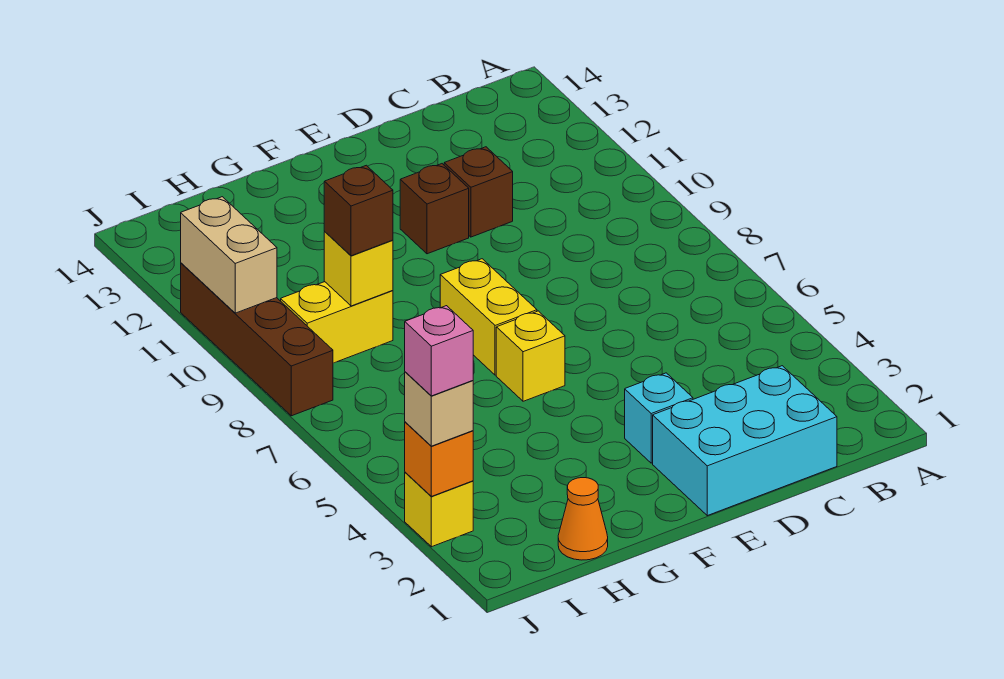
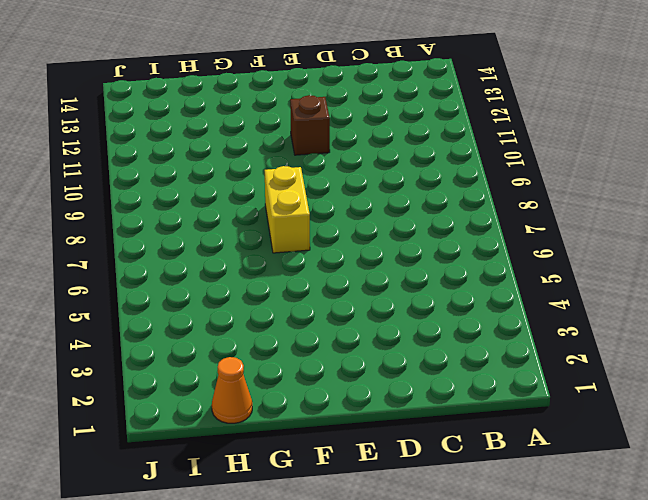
none -> cyan brick C1:E2 level 1
none -> brown brick D11 level 1
none -> cyan brick E3 level 1

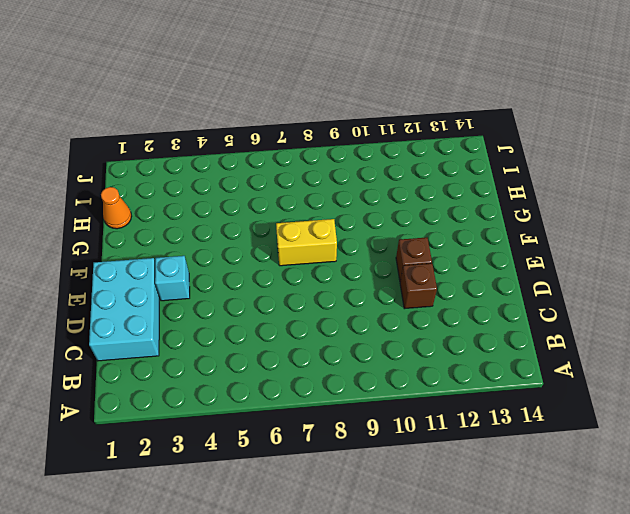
none -> yellow brick F6 level 1
none -> yellow brick H9:I9 level 1
none -> yellow brick J3 level 1

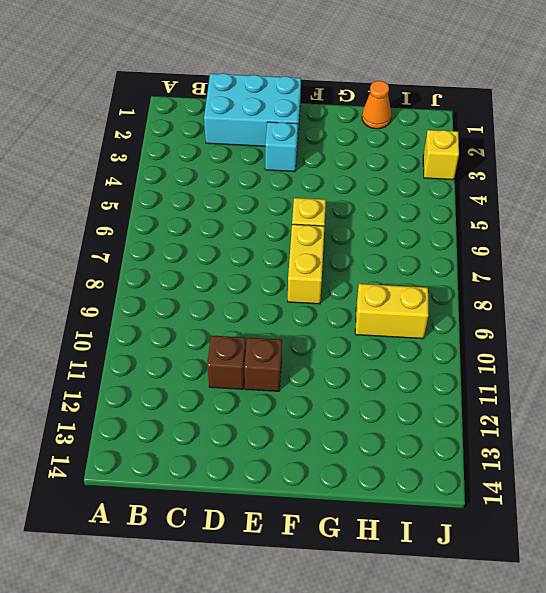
none -> brown brick J8:J11 level 1
none -> yellow brick H9 level 2
none -> orange brick J3 level 2

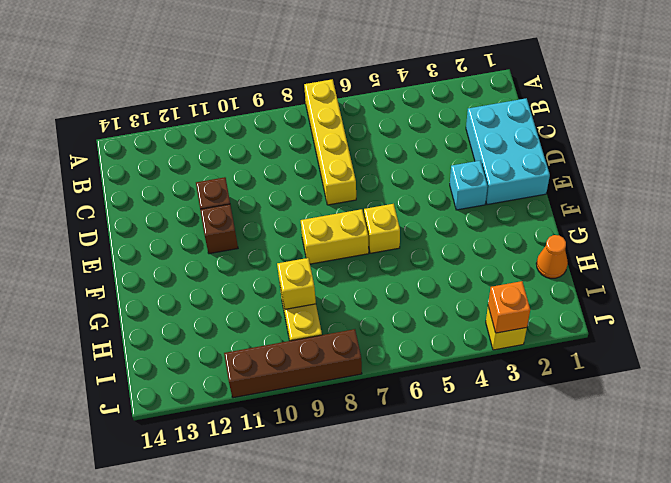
yellow brick A7:D7 level 1 -> none
none -> tan brick J10:J11 level 2
none -> brown brick H9 level 3
none -> tan brick J3 level 3

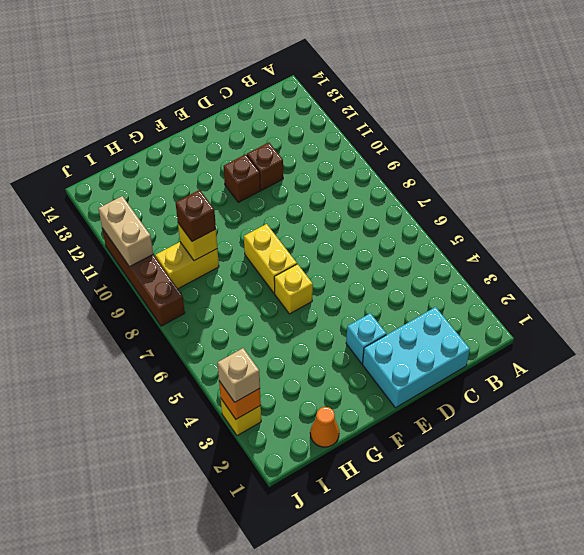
none -> pink brick J3 level 4

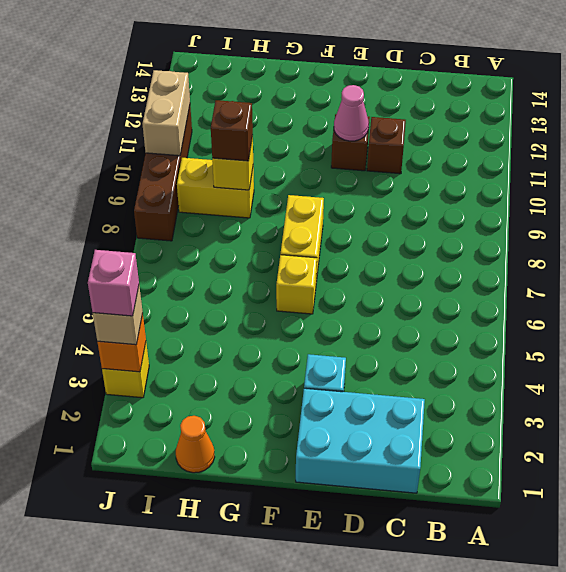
pink cone E11 level 2 -> none

